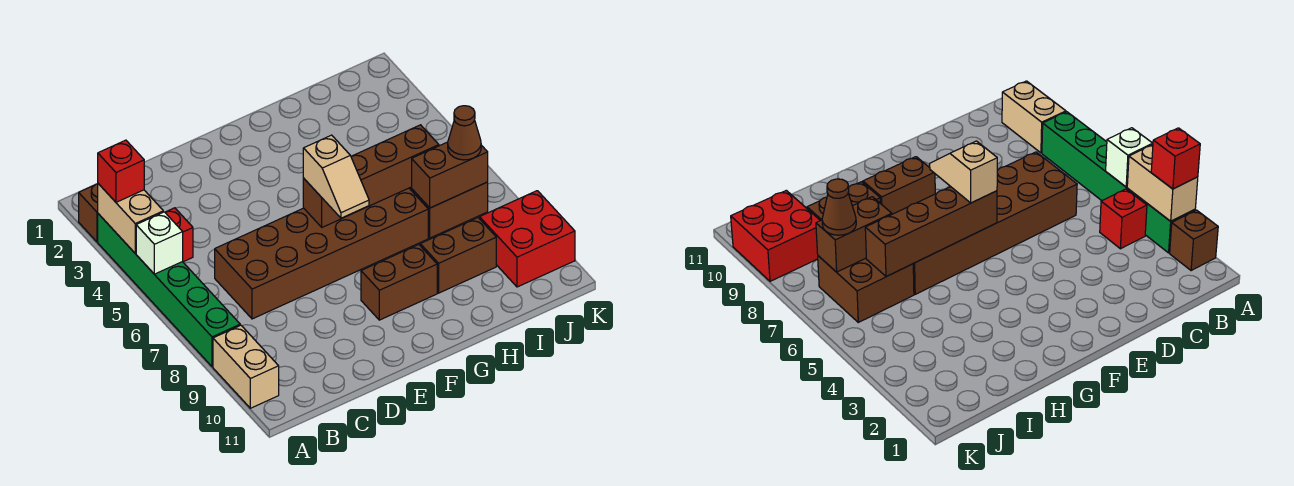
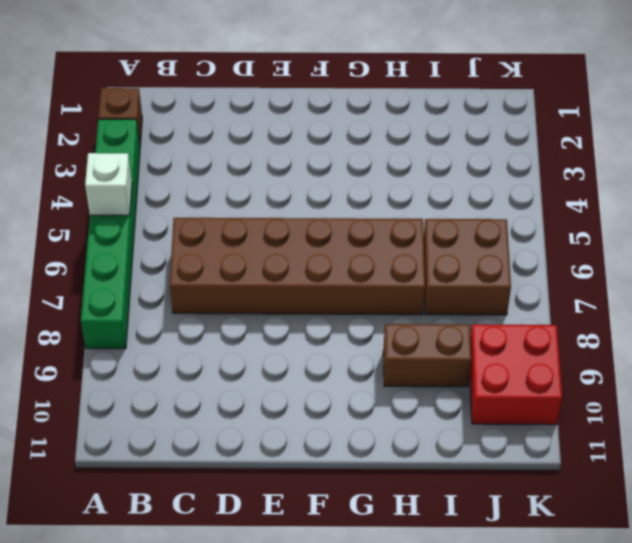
none -> tan brick A9:A10 level 1
none -> red brick B4 level 1
none -> brown brick F9:G9 level 1

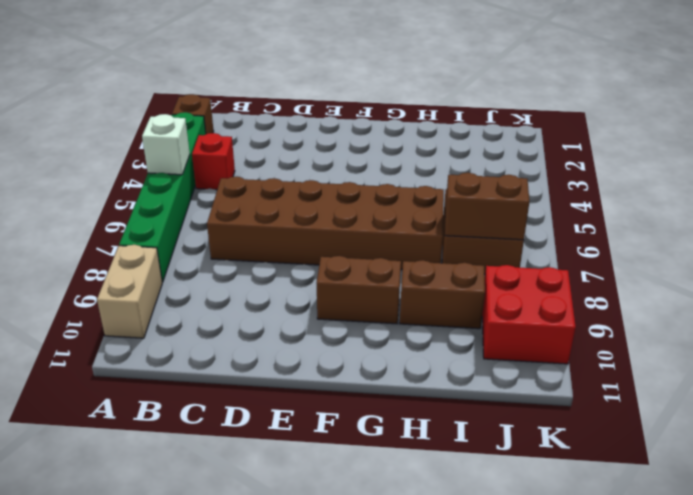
none -> tan brick A3:A4 level 2
none -> brown brick F6:I6 level 2
none -> red brick A3 level 3

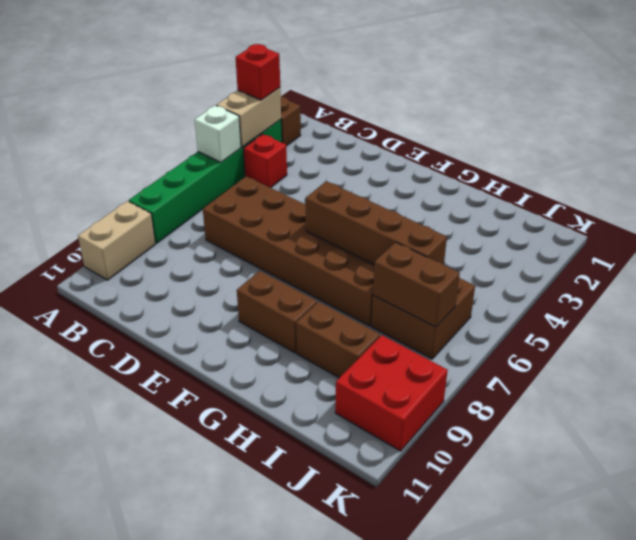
none -> tan slope F6:F7 level 3 top 6
none -> brown cone J7 level 3

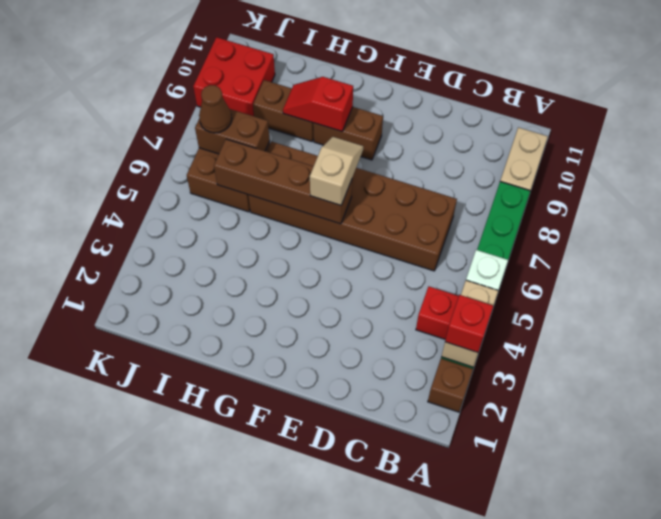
red slope G9:H9 level 2 top G -> none

